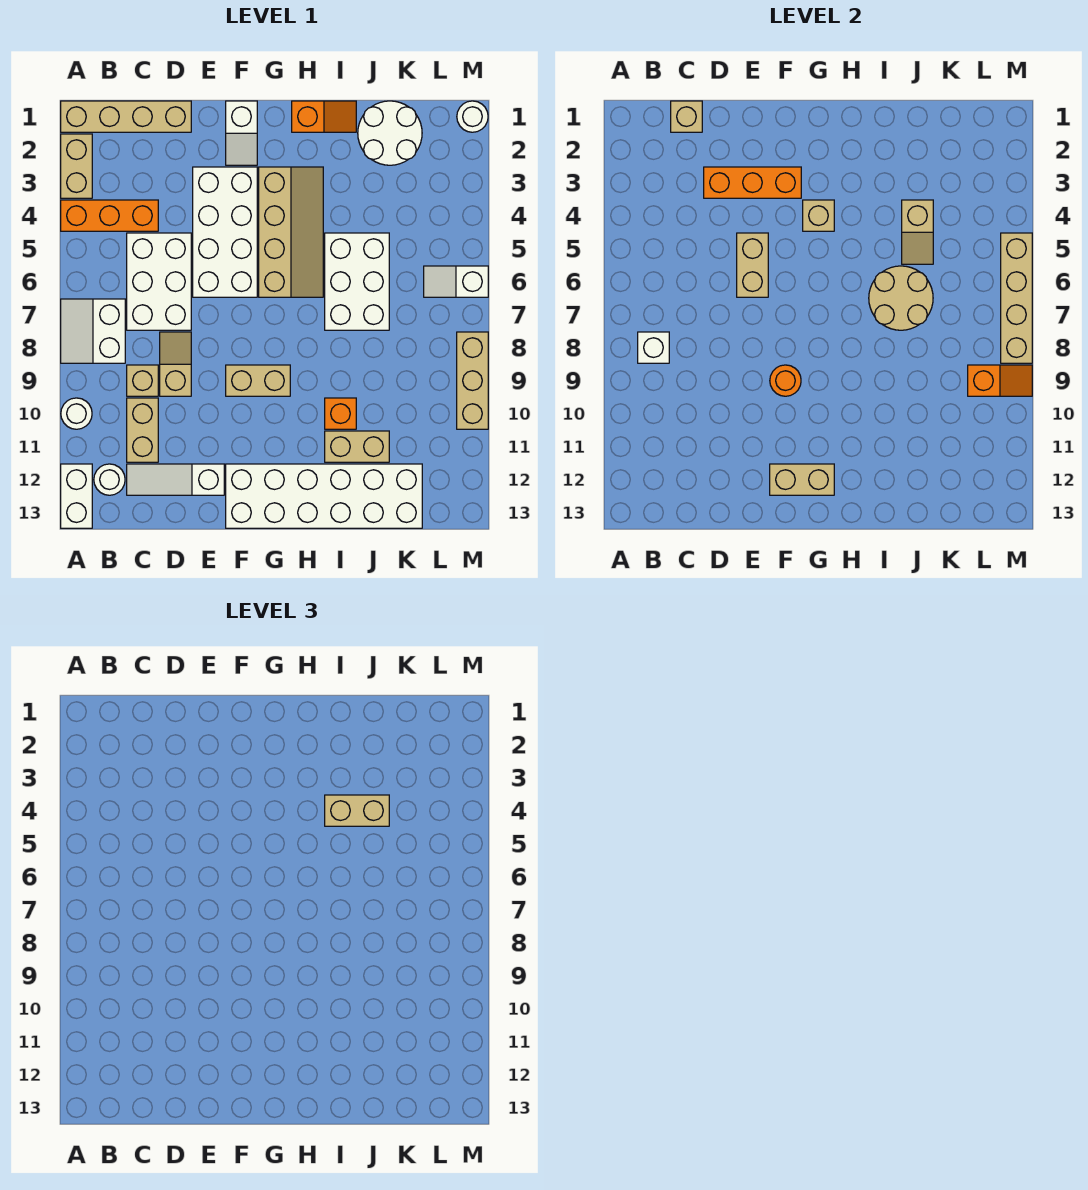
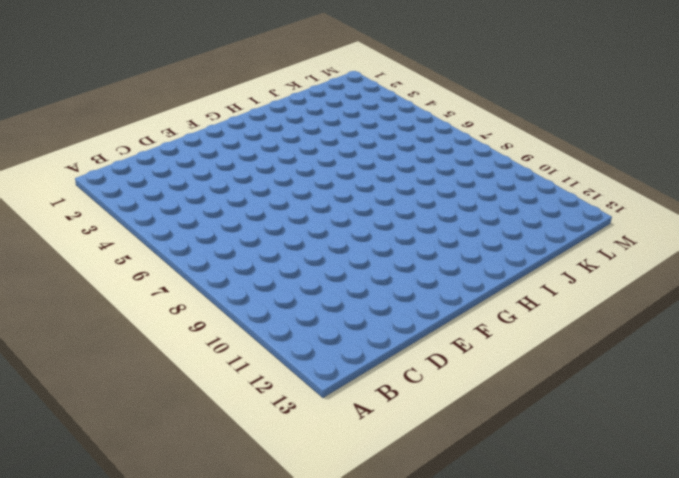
none -> tan brick A1:D1 level 1
none -> tan brick A2:A3 level 1
none -> orange brick A4:C4 level 1
none -> white slope A7:B8 level 1 top B

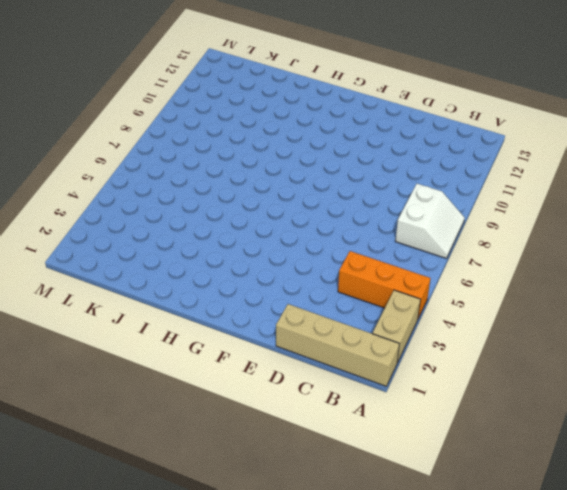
none -> white round brick A10 level 1
none -> white brick A12:A13 level 1
none -> white round brick B12 level 1
none -> white brick C5:D7 level 1

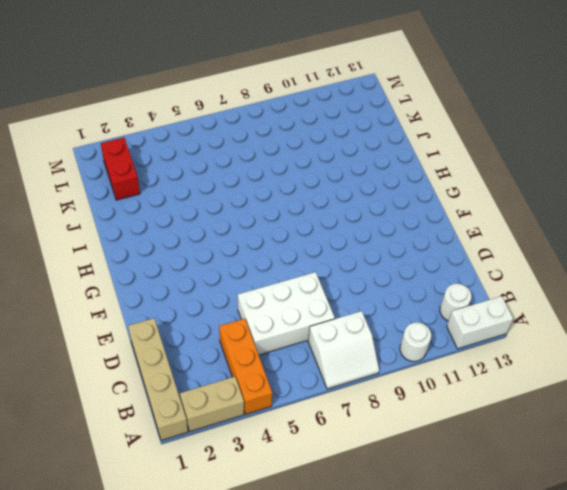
red brick K2:L2 level 1 -> white round brick J1:K2 level 1
none -> tan brick C9 level 1
none -> tan brick C10:C11 level 1
none -> white slope C12:E12 level 1 top E
none -> tan slope D8:D9 level 1 top 9

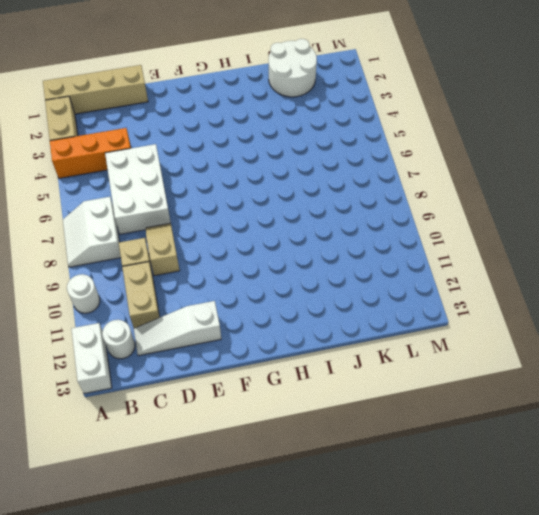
none -> white brick E3:F6 level 1
none -> white slope F1:F2 level 1 top 1
none -> tan brick F9:G9 level 1
none -> white brick F12:K13 level 1

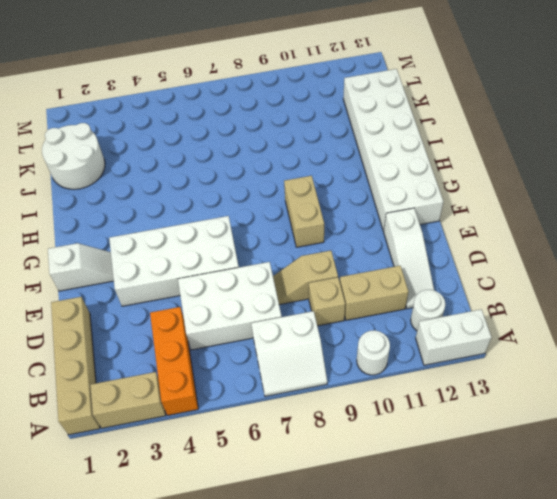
none -> tan slope G3:H6 level 1 top G
none -> orange slope H1:I1 level 1 top H
none -> white brick I5:J7 level 1
none -> orange brick I10 level 1

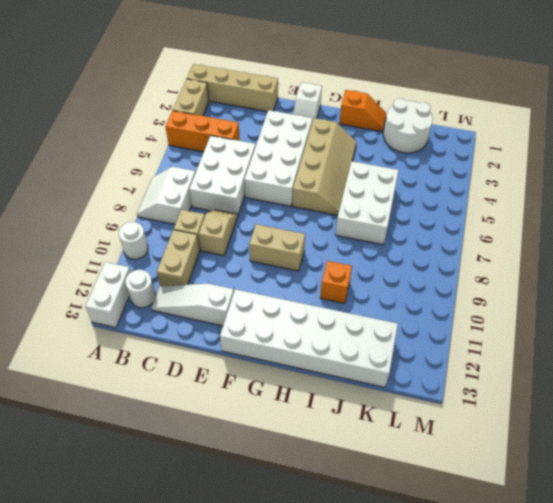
none -> tan brick I11:J11 level 1
none -> white slope L6:M6 level 1 top M
none -> white round brick M1 level 1
none -> tan brick M8:M10 level 1

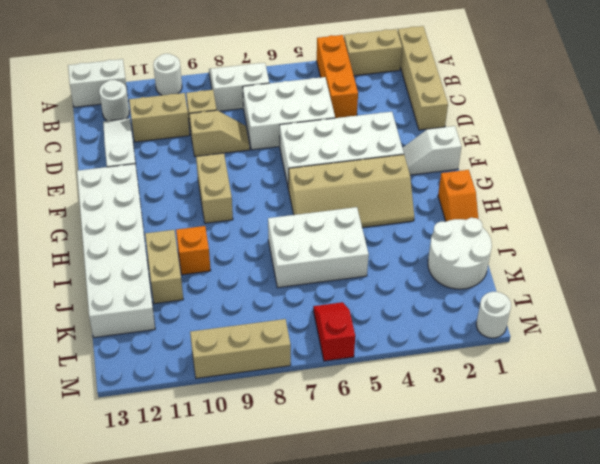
red slope L6:M6 level 1 top M -> white slope L6:M6 level 1 top M
none -> white brick B8 level 2
none -> tan brick C1 level 2
none -> orange brick D3:F3 level 2
none -> tan brick E5:E6 level 2

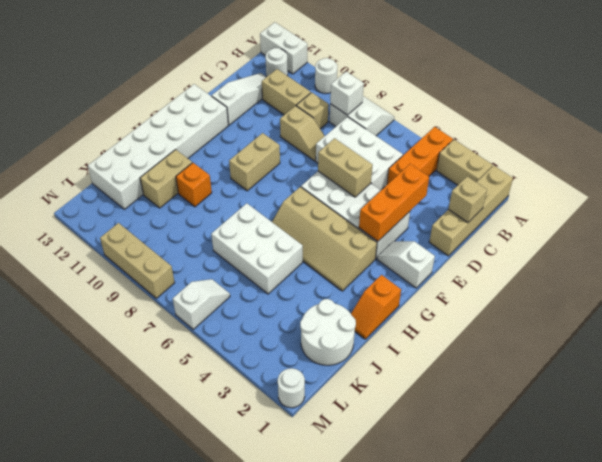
none -> orange round brick F9 level 2
none -> tan brick F12:G12 level 2
none -> tan brick G4 level 2
none -> tan round brick I6:J7 level 2

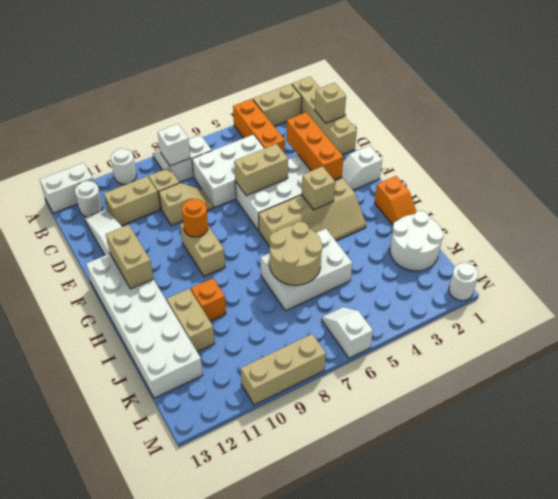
none -> tan slope J4:J5 level 2 top 4
none -> orange slope L9:M9 level 2 top L
none -> tan brick M5:M8 level 2
none -> tan brick I4:J4 level 3

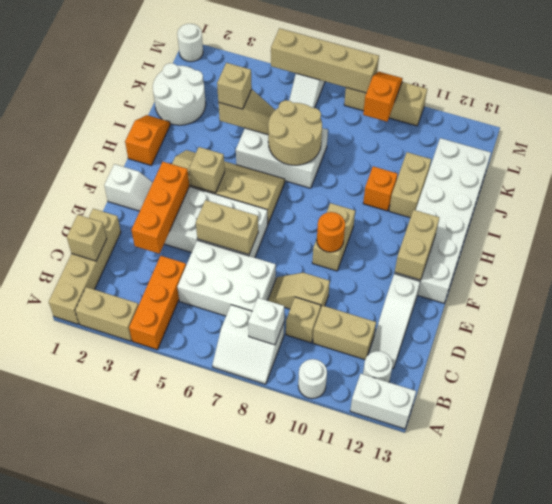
tan brick J4 level 3 -> tan brick I4:J4 level 3

